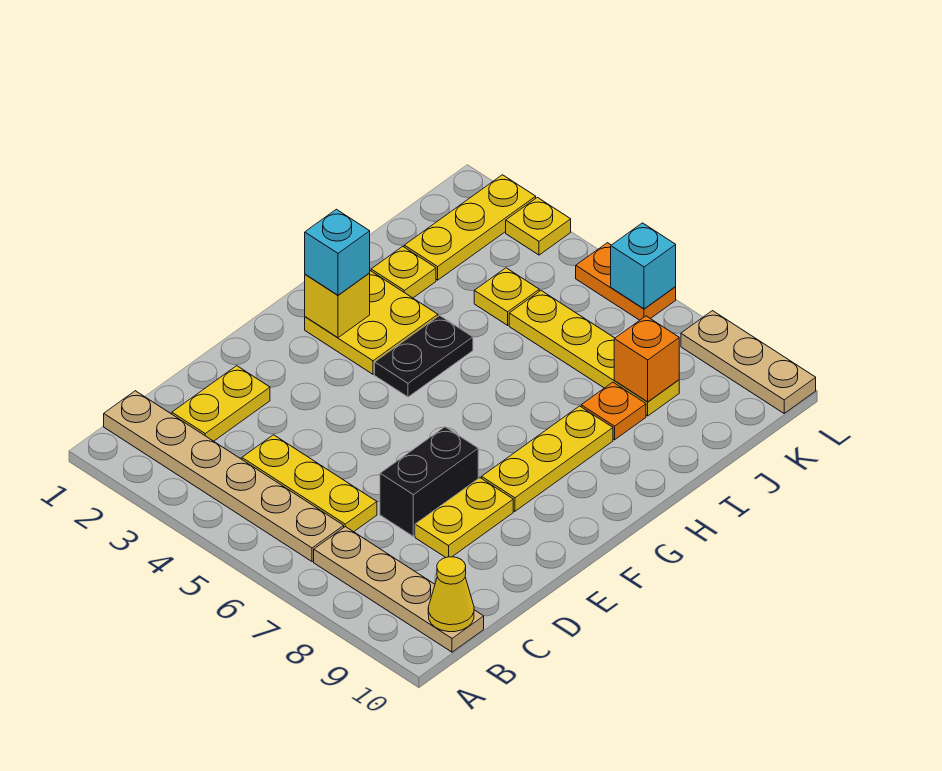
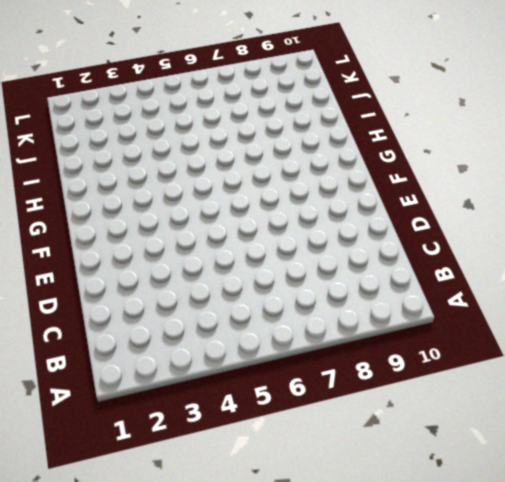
none -> tan plate B1:B6 level 1
none -> tan plate B7:B10 level 1
none -> yellow plate C2:D2 level 1

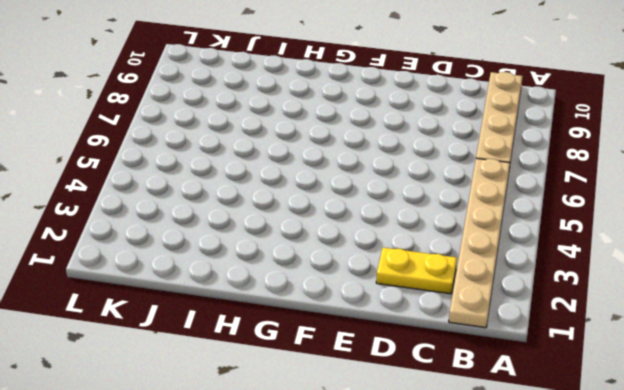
none -> yellow plate C4:C6 level 1
none -> black brick D7:E7 level 1
none -> yellow plate D8:E8 level 1

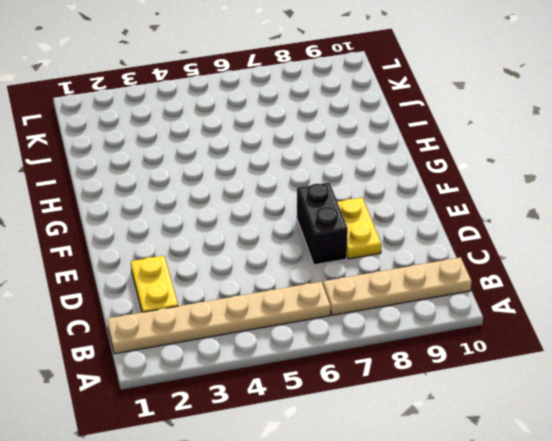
none -> yellow plate C4:C6 level 1
none -> yellow plate F8:H8 level 1
none -> yellow plate G2:H3 level 1

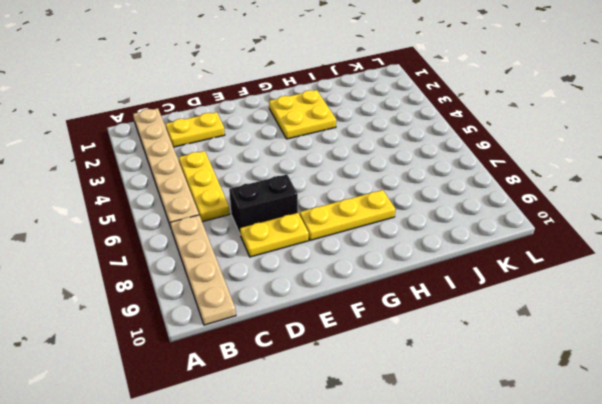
none -> black plate G4:H4 level 1
none -> yellow plate I2 level 1
none -> orange plate I8 level 1

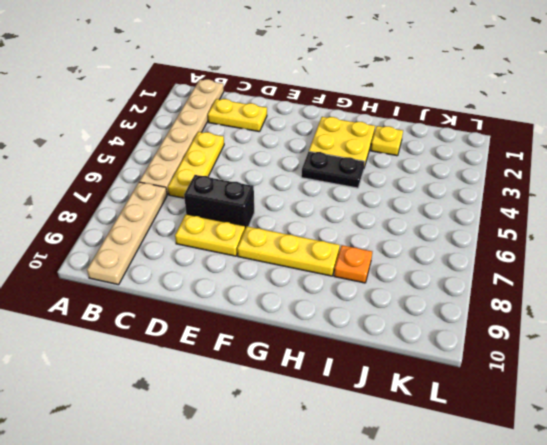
none -> yellow plate J2:L2 level 1
none -> yellow plate J4 level 1
none -> yellow plate J5:J8 level 1

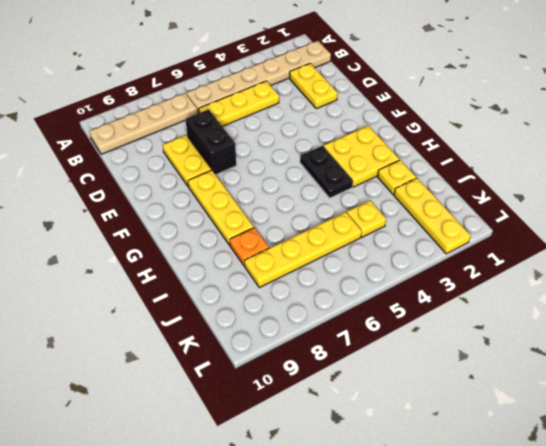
none -> yellow plate L3 level 1
none -> orange plate L5:L6 level 1
none -> tan plate L8:L10 level 1

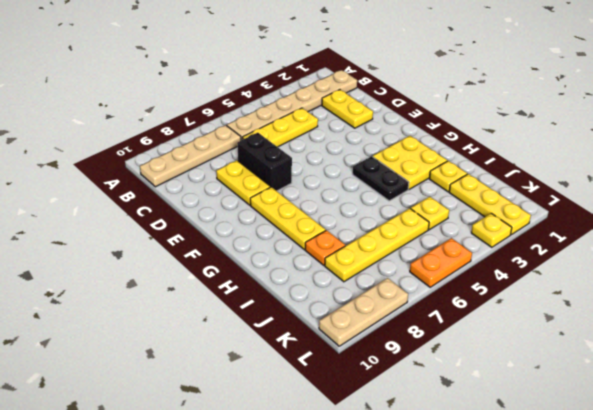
none -> yellow cone B10 level 2
none -> yellow brick G2 level 2
none -> orange brick J8 level 2

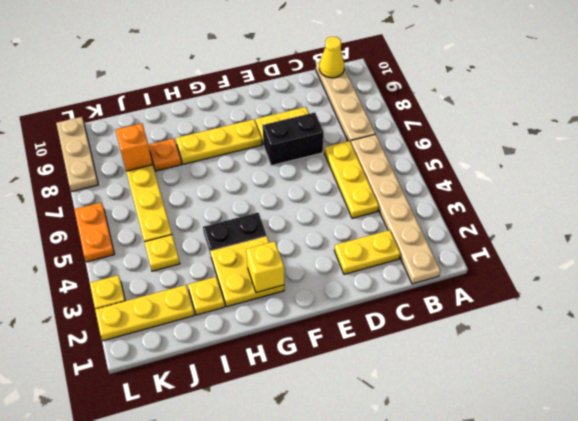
none -> cyan brick L6 level 2
none -> cyan brick G2 level 3

